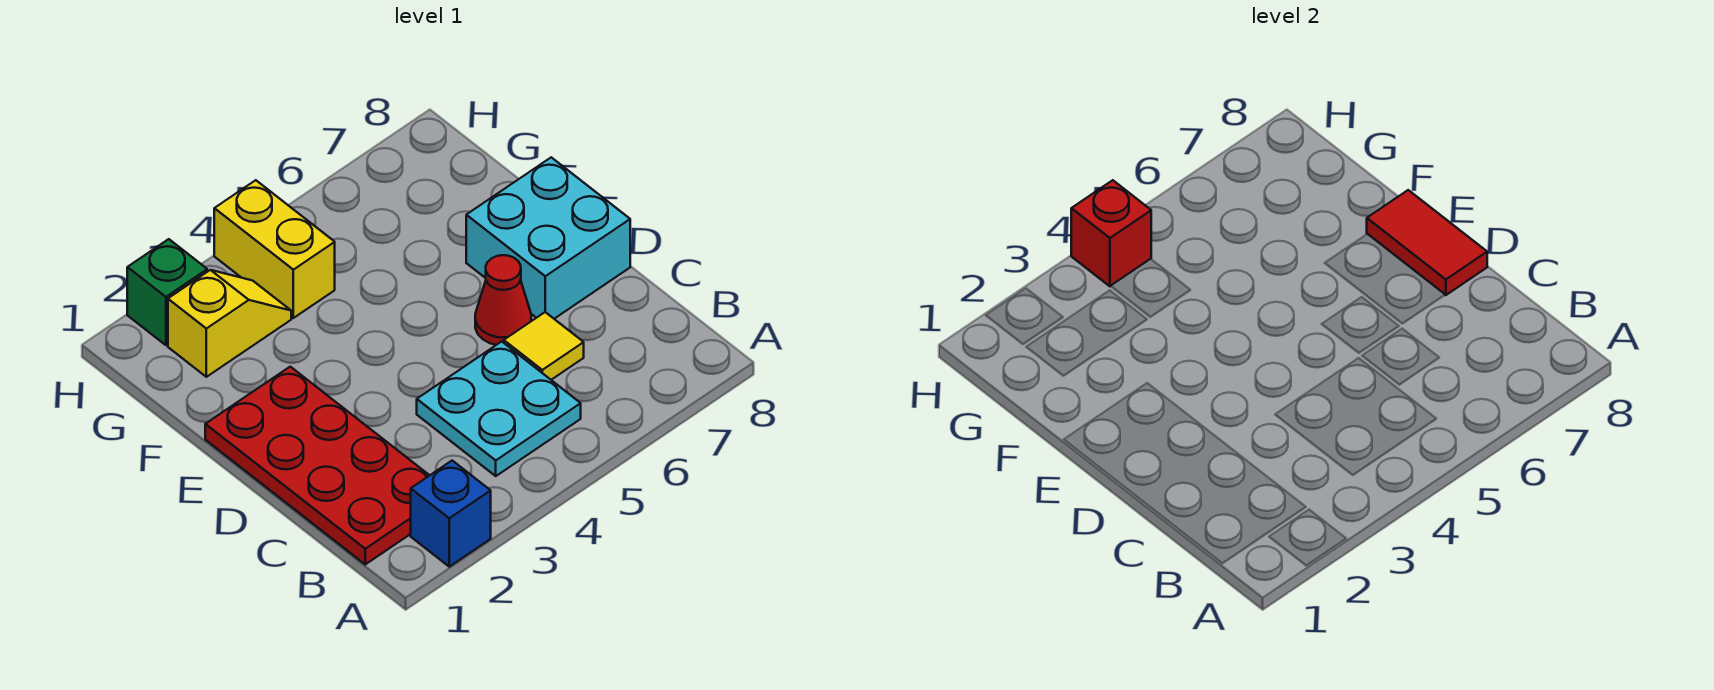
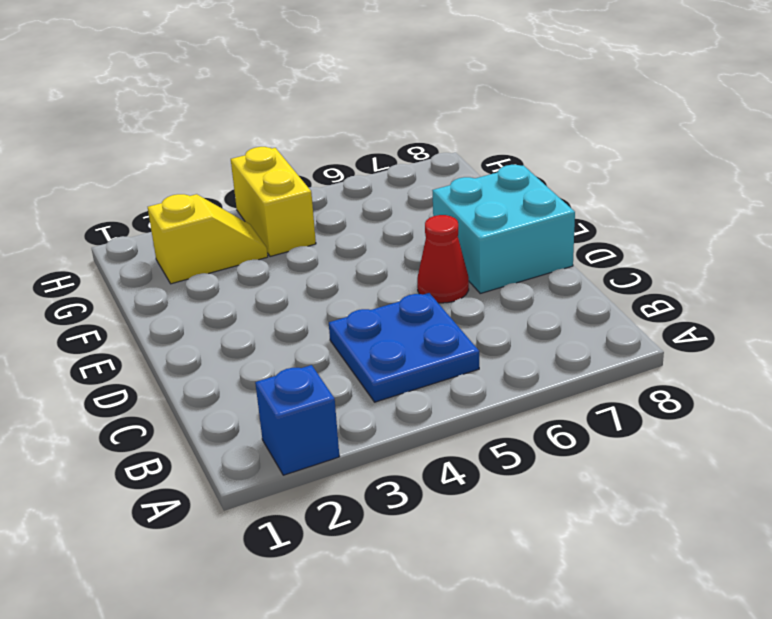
blue plate B4:C5 level 1 -> cyan plate B4:C5 level 1
none -> red plate B1:E2 level 1
none -> yellow tile C6 level 1

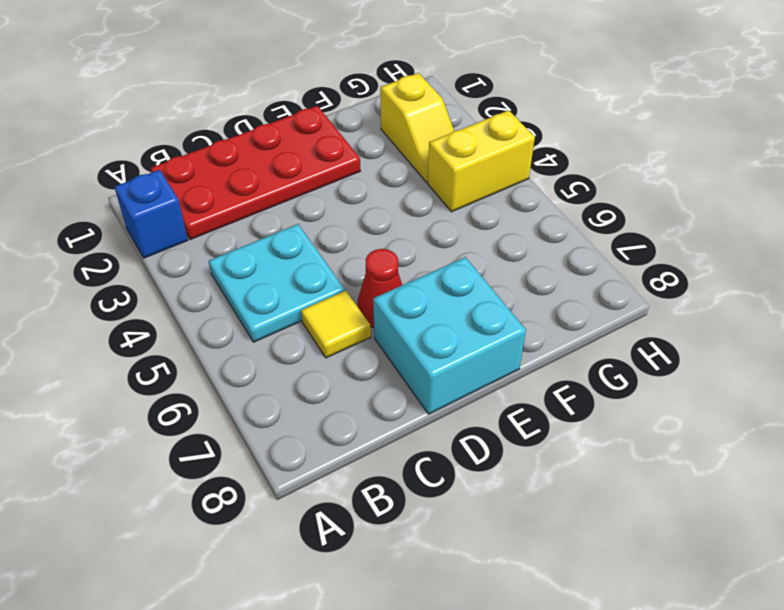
none -> green brick H2 level 1
none -> red tile D8:E8 level 2

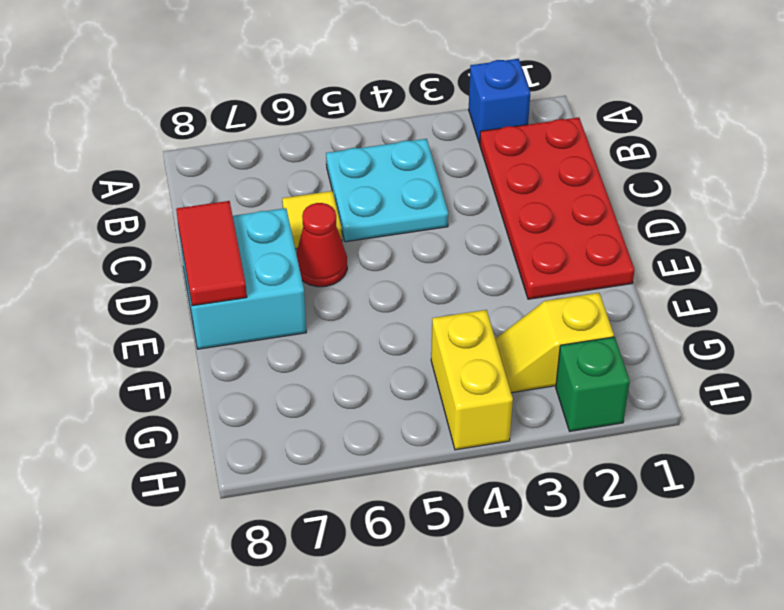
none -> red brick H4 level 2

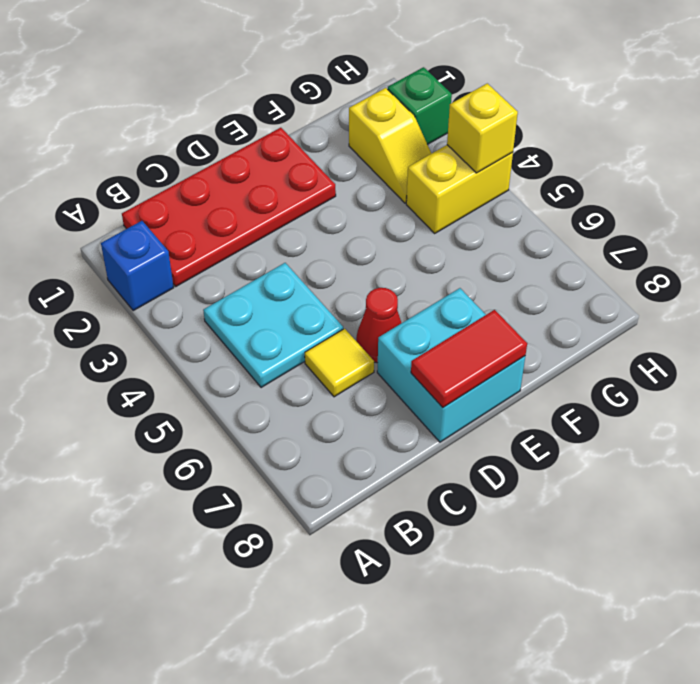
yellow brick H4 level 2 -> red brick H4 level 2

